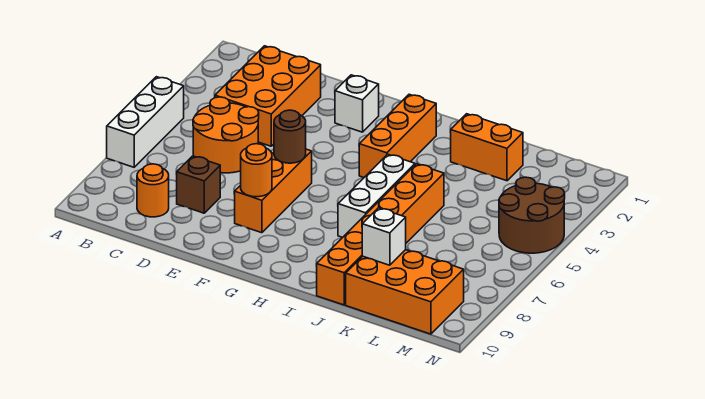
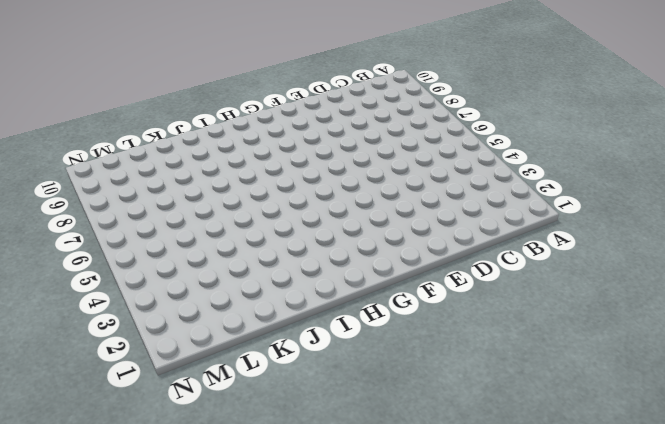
none -> white brick A5:A7 level 1
none -> orange brick C2:D4 level 1
none -> orange round brick C5:D6 level 1

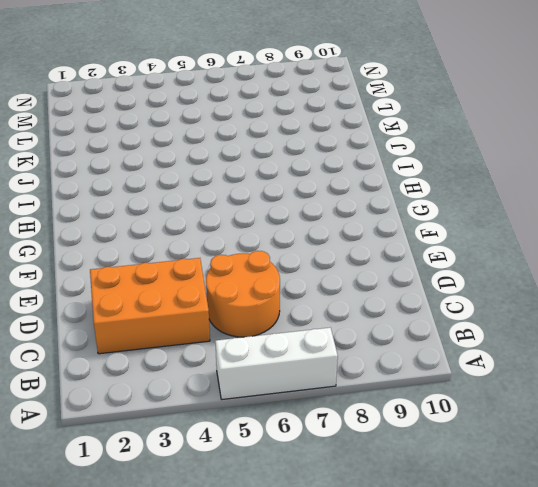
none -> orange round brick C9 level 1
none -> brown brick D8 level 1
none -> white brick F2 level 1

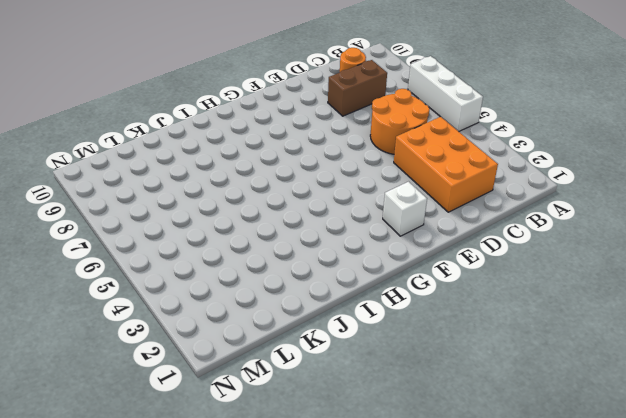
brown brick C8:D8 level 1 -> brown brick D8 level 1
none -> orange brick F6:F8 level 1
none -> orange brick H2:H4 level 1
none -> white brick I5:I7 level 1

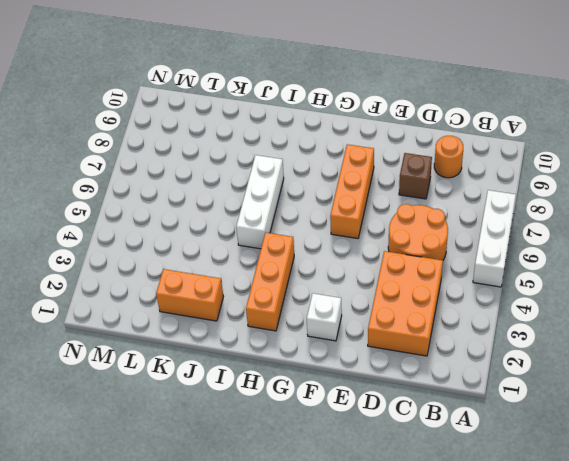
none -> orange brick J5:J10 level 1
none -> orange brick K9:M10 level 1
none -> brown round brick M4:N5 level 1

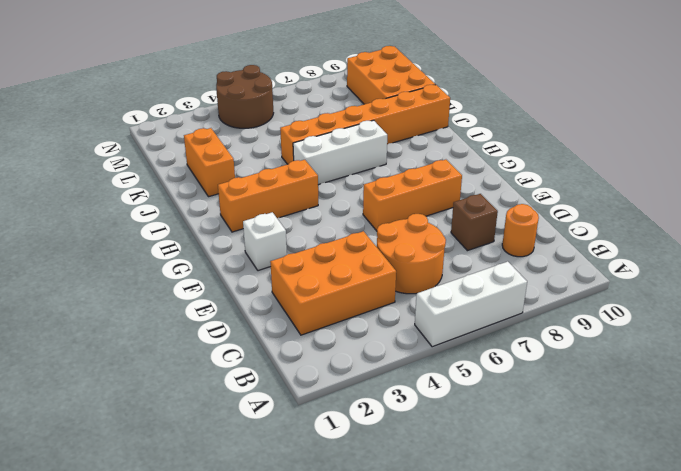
none -> brown round brick F6 level 2
none -> orange round brick F8 level 2
none -> white brick K9 level 2

